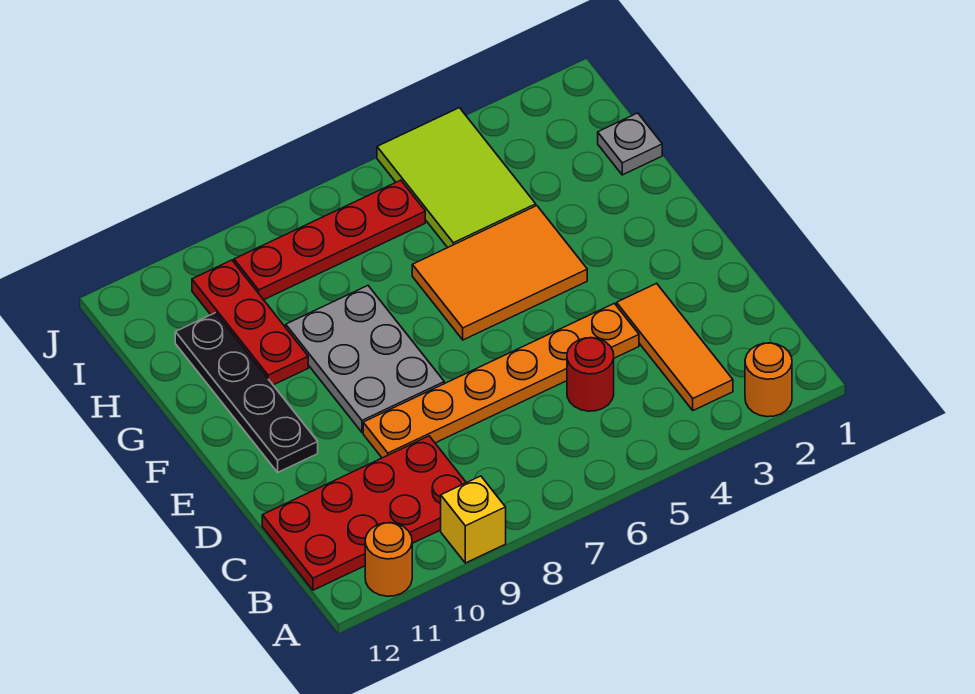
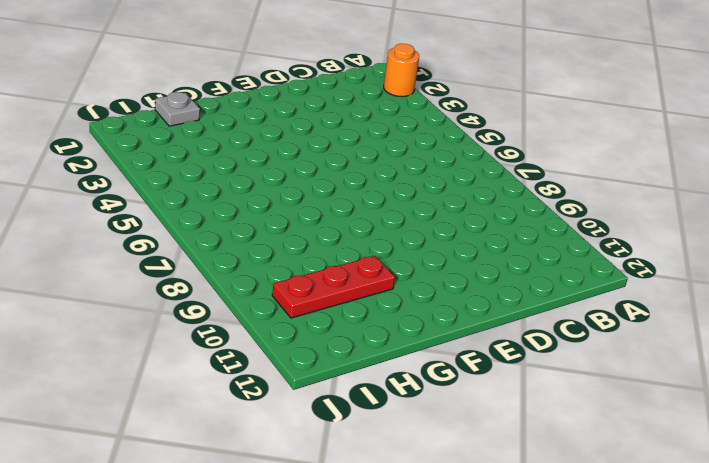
none -> yellow brick A9 level 1
none -> orange round brick A11 level 1
none -> orange tile B3:D3 level 1

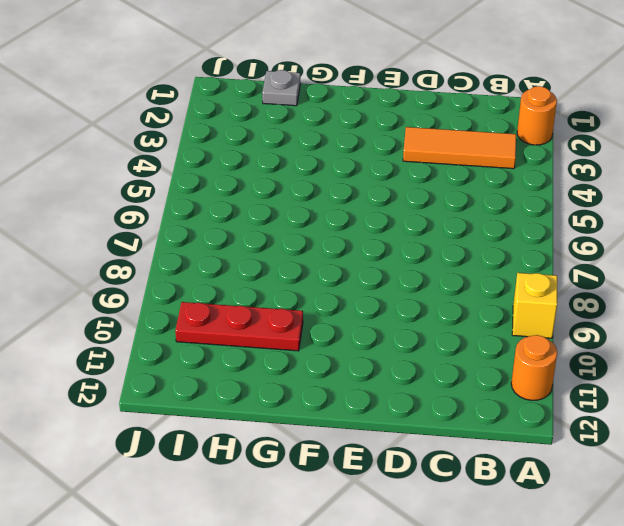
none -> red plate B9:C12 level 1
none -> red round brick C5 level 1
none -> orange plate D4:D9 level 1

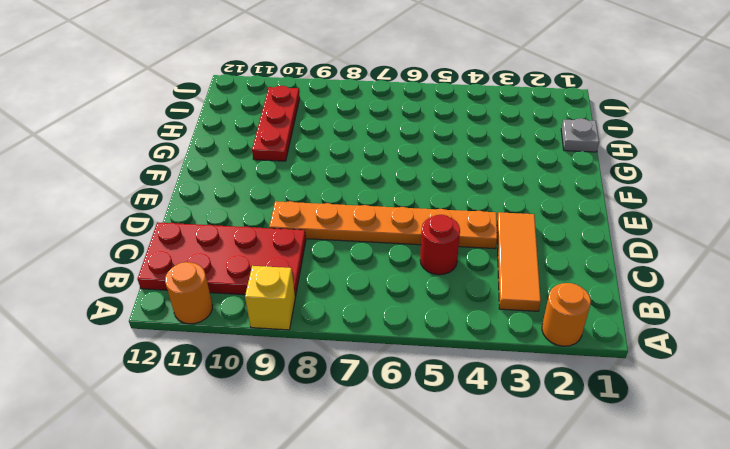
none -> grey plate E8:G9 level 1
none -> black plate E11:H11 level 1
none -> orange tile F4:G6 level 1

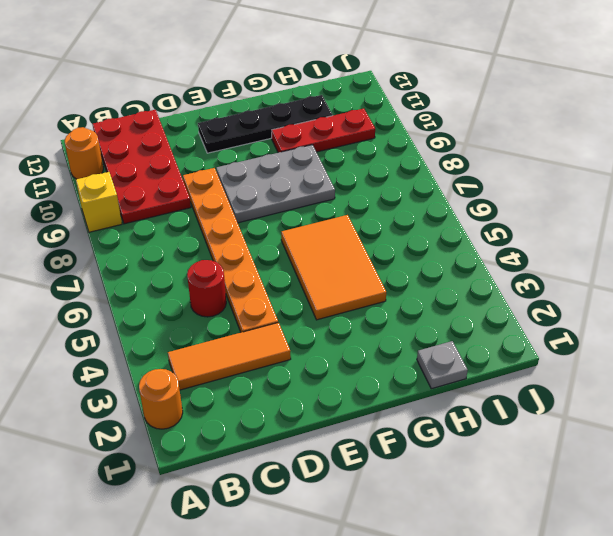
none -> lime tile H4:J5 level 1
none -> red plate I6:I9 level 1

